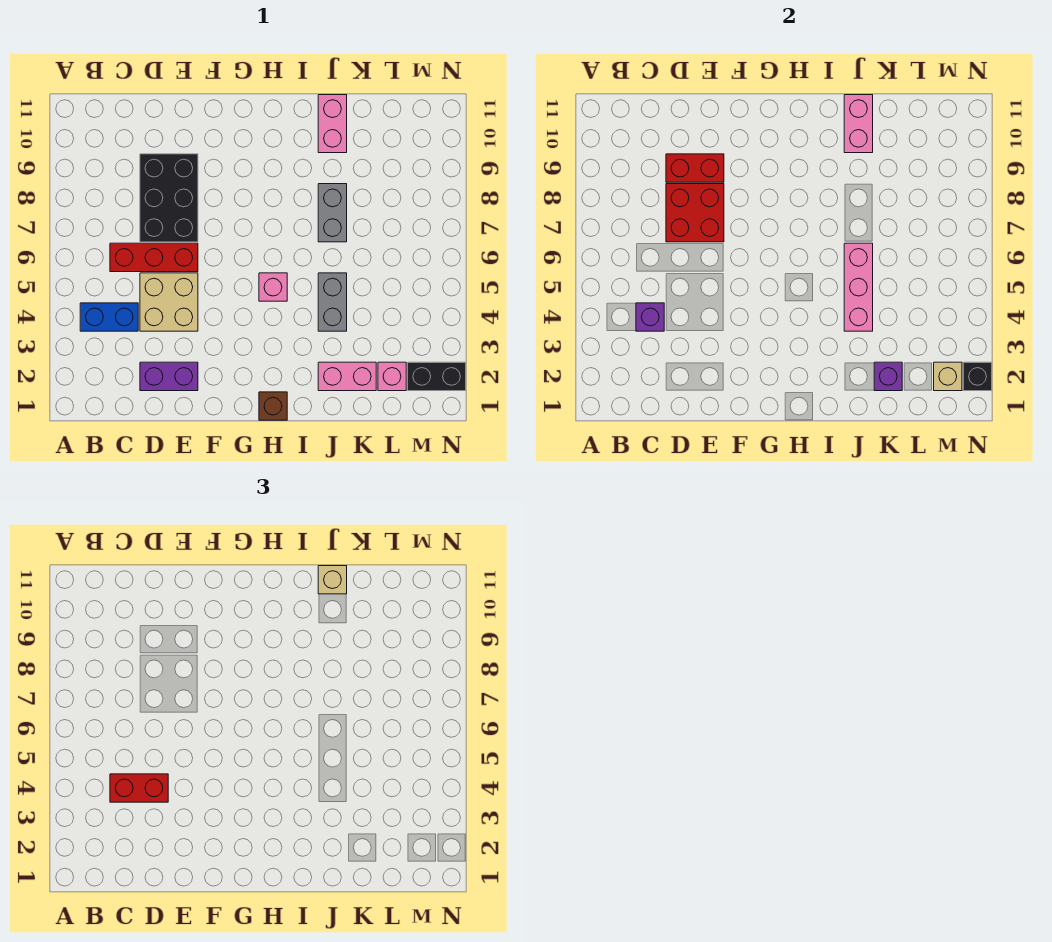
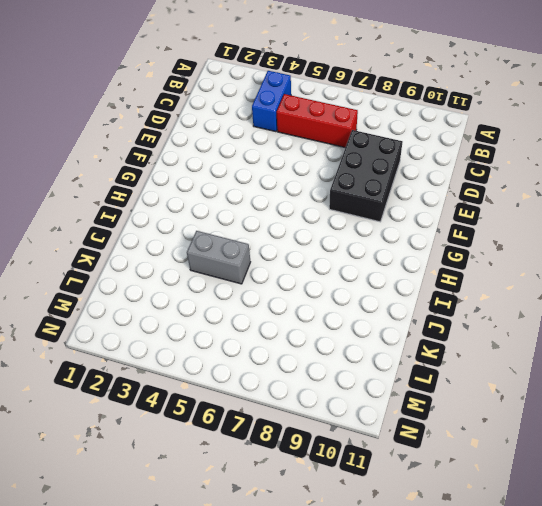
red brick C5:C7 level 1 -> red brick C6:E6 level 1
black brick D8:F9 level 1 -> black brick D7:E9 level 1
none -> purple brick D2:E2 level 1
none -> tan brick D4:E5 level 1
none -> brown brick H1 level 1

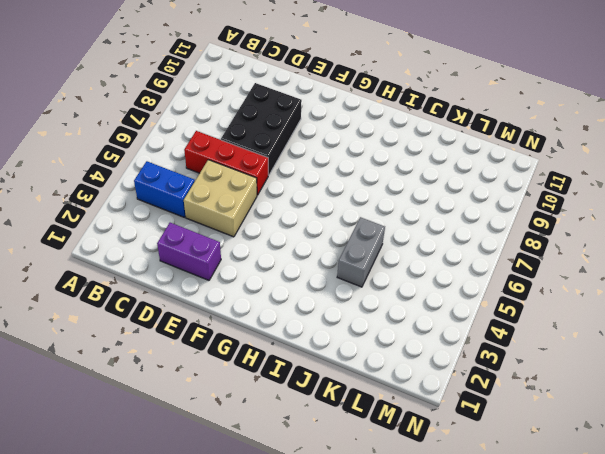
none -> brown brick H1 level 1
none -> pink brick H5 level 1
none -> pink brick J2:K2 level 1

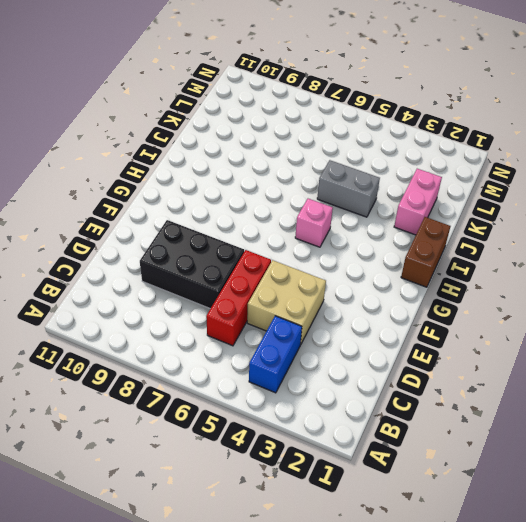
brown brick H1:I1 level 1 -> brown brick H1 level 1
none -> purple brick D2:E2 level 1
none -> grey brick J7:J8 level 1
none -> pink brick J10:J11 level 1

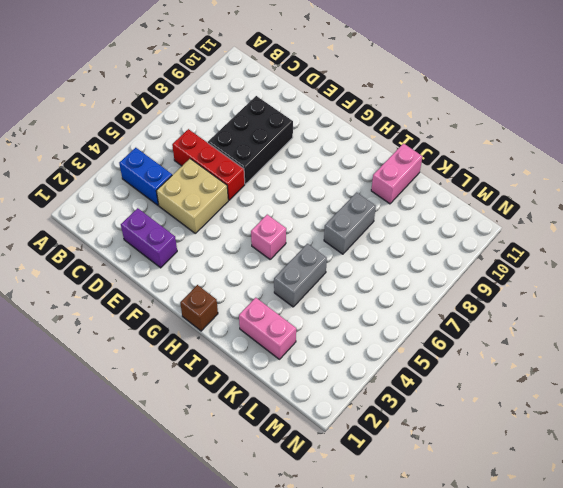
none -> pink brick L2 level 1
none -> black brick M2:N2 level 1
none -> purple brick C4 level 2

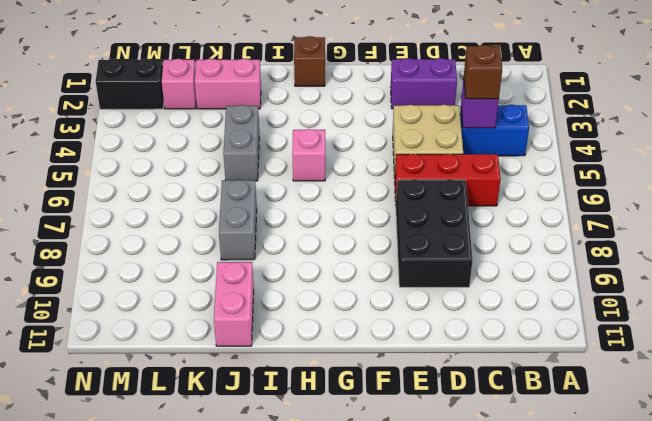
brown brick C4 level 3 -> red brick C4:D4 level 3
none -> red brick D7:E8 level 2
none -> red brick D9:E9 level 2
none -> pink brick J4:J6 level 2

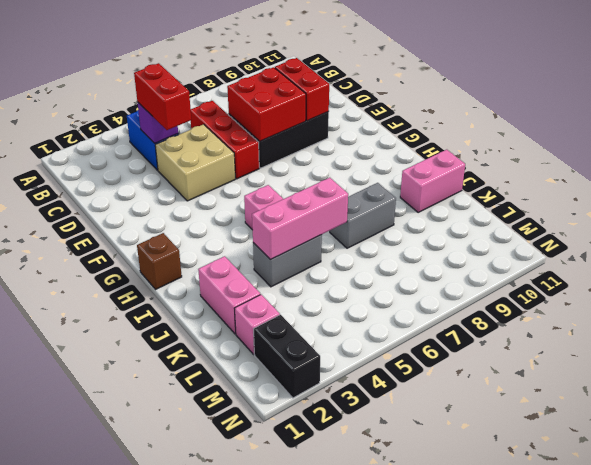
none -> purple brick D2:E2 level 1
none -> pink brick J10:J11 level 2
none -> purple brick K2 level 2

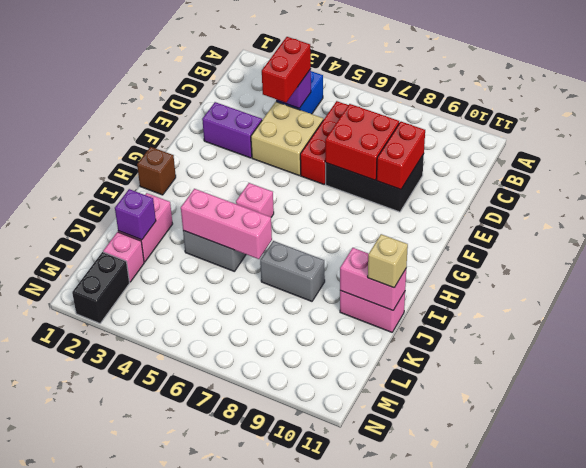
purple brick E2:E3 level 1 -> purple brick D2:E2 level 1
none -> tan brick M2 level 2
none -> black brick N2 level 2

